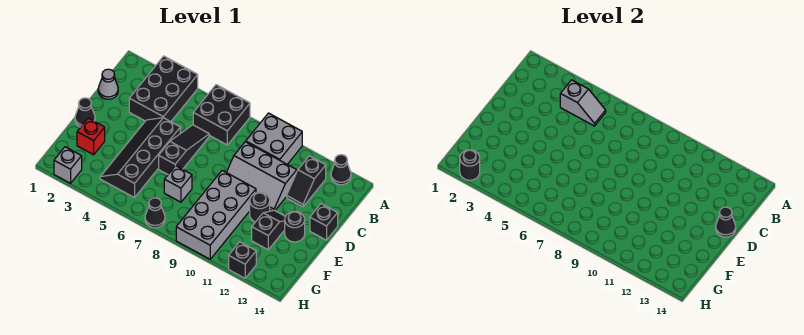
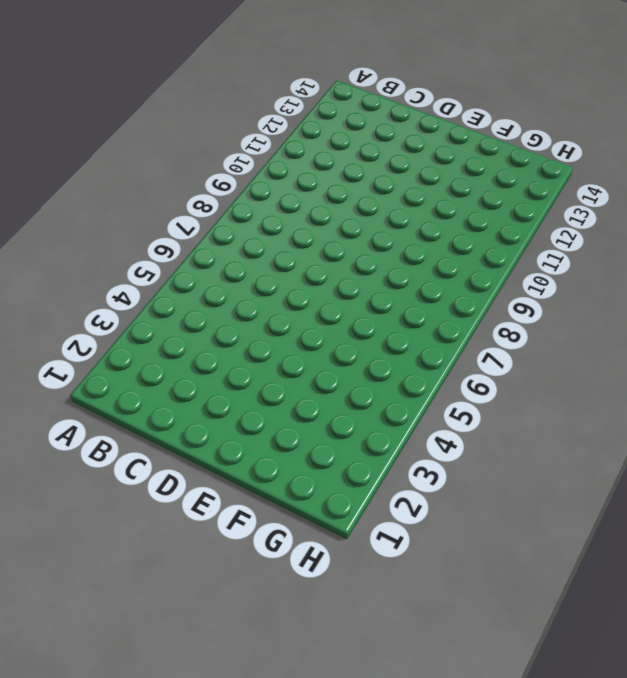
none -> black brick A3:C4 level 1
none -> black brick A6:B7 level 1
none -> grey brick A9:B10 level 1

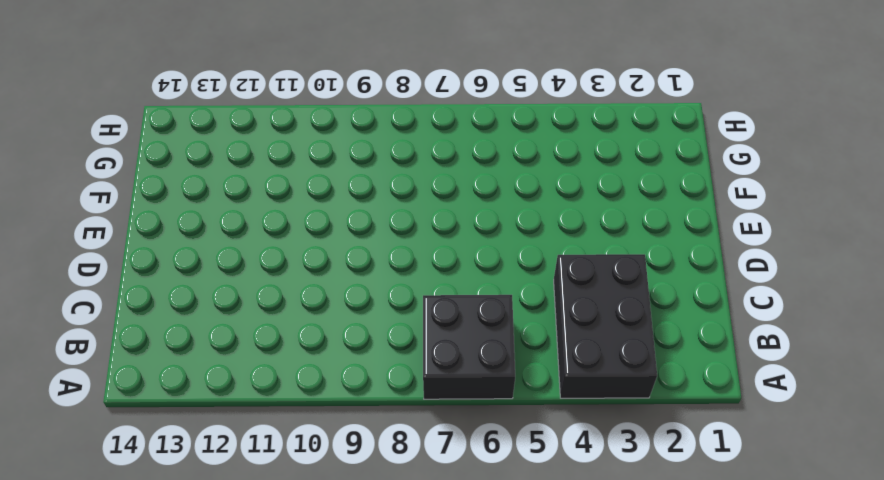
none -> grey brick A9:B10 level 1
none -> black cone A13 level 1
none -> black slope B12:C12 level 1 top B

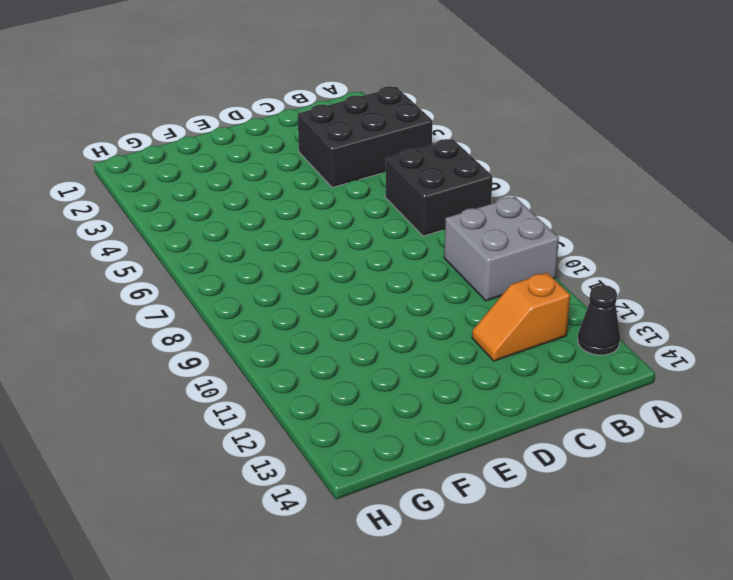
orange slope B12:C12 level 1 top B -> black slope B12:C12 level 1 top B
none -> grey cone C1 level 1
none -> black slope C6:E6 level 1 top E
none -> grey slope C9:D11 level 1 top C

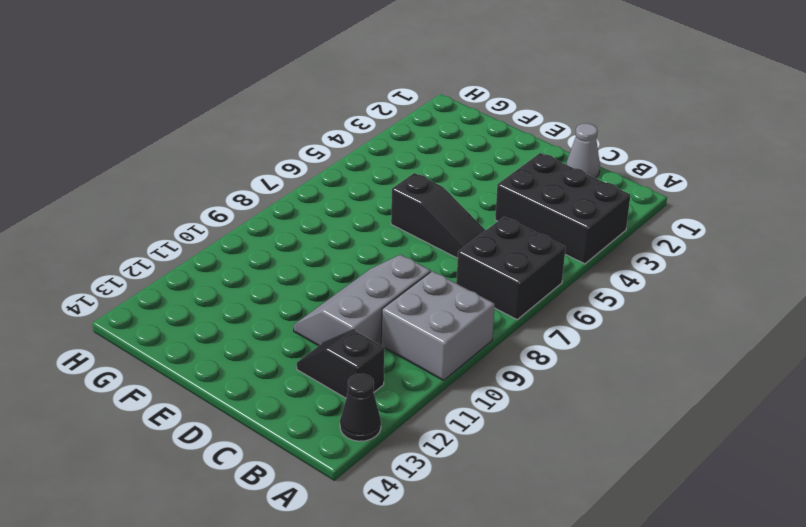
none -> black slope D4:G5 level 1 top 5
none -> black brick D14 level 1
none -> black cone E1 level 1

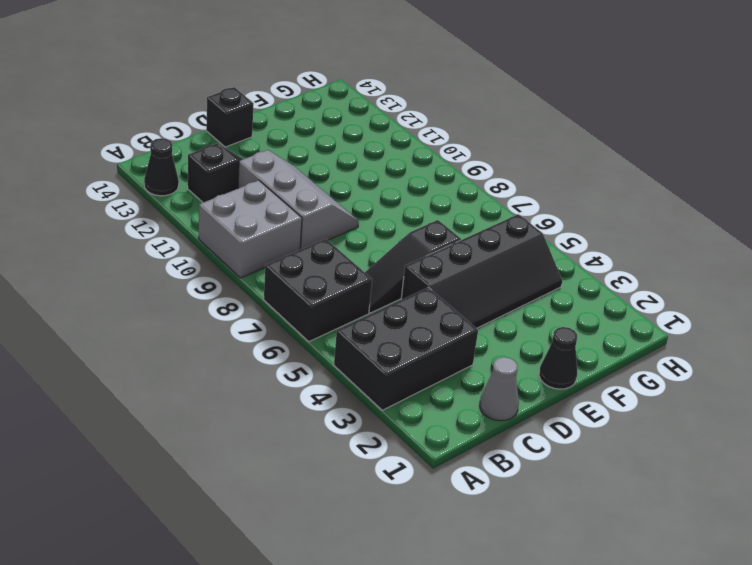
none -> grey brick E9:H10 level 1
none -> black round brick E11 level 1
none -> black slope E12:F12 level 1 top F

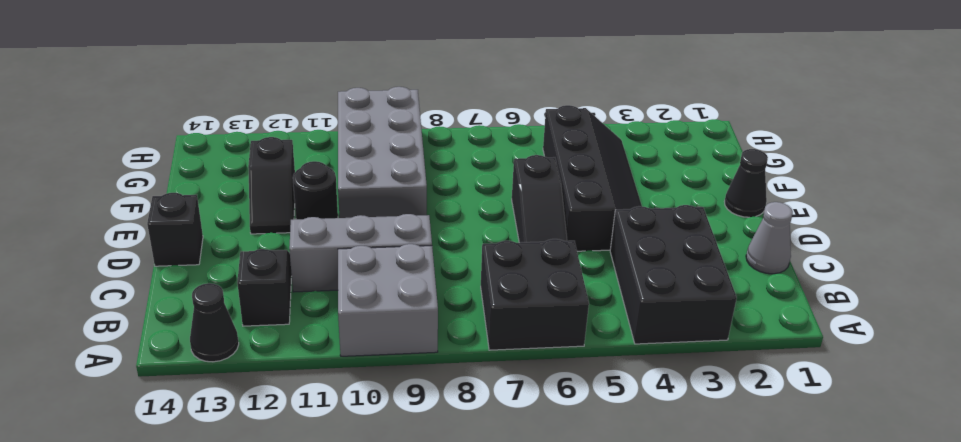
none -> black round brick E13 level 1
none -> red brick F2 level 1
none -> grey brick F7 level 1

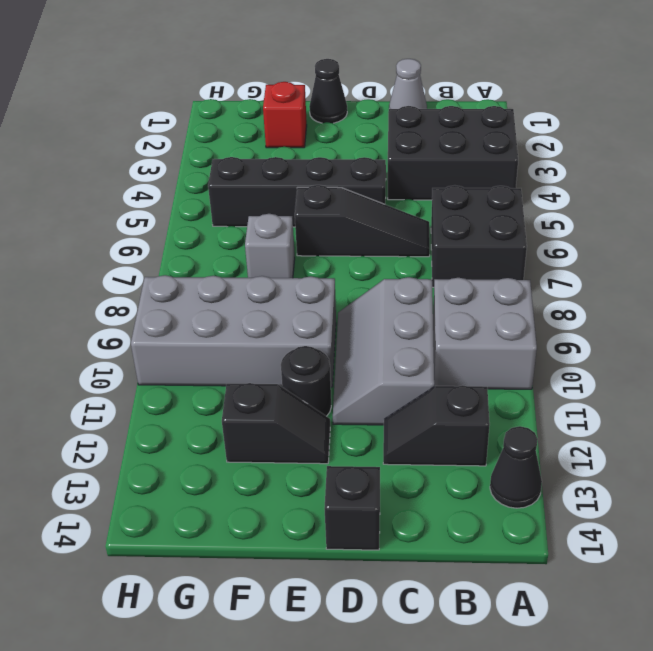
none -> black round brick E13 level 1
none -> grey brick H2 level 1
none -> black cone H7 level 1

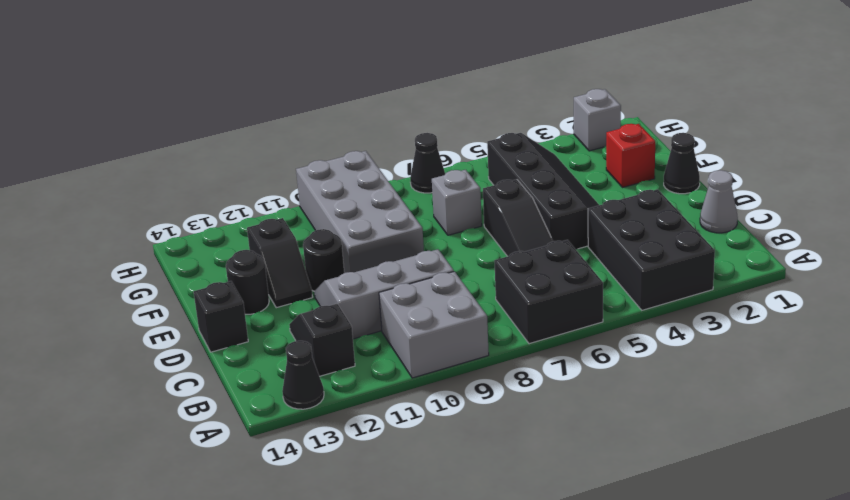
none -> black brick H12 level 1
none -> grey slope B4:B5 level 2 top 4
none -> black cone D14 level 2

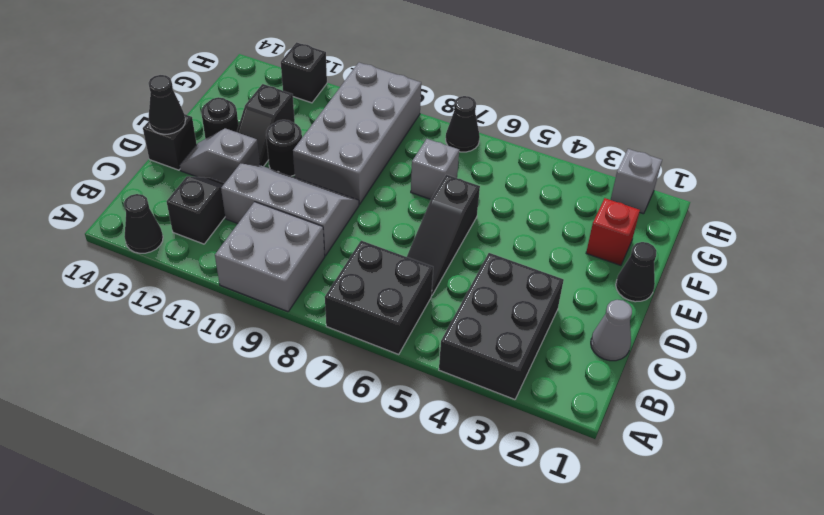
grey slope D12:D13 level 1 top 12 -> grey slope B4:B5 level 2 top 4
none -> black slope D4:G5 level 1 top 5
none -> black round brick H2 level 2

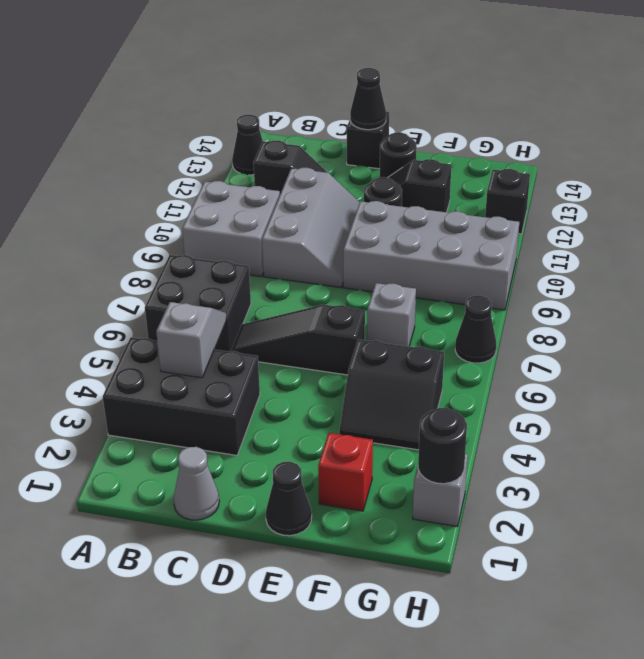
black slope F4:G5 level 1 top 5 -> black slope D4:G5 level 1 top 5

